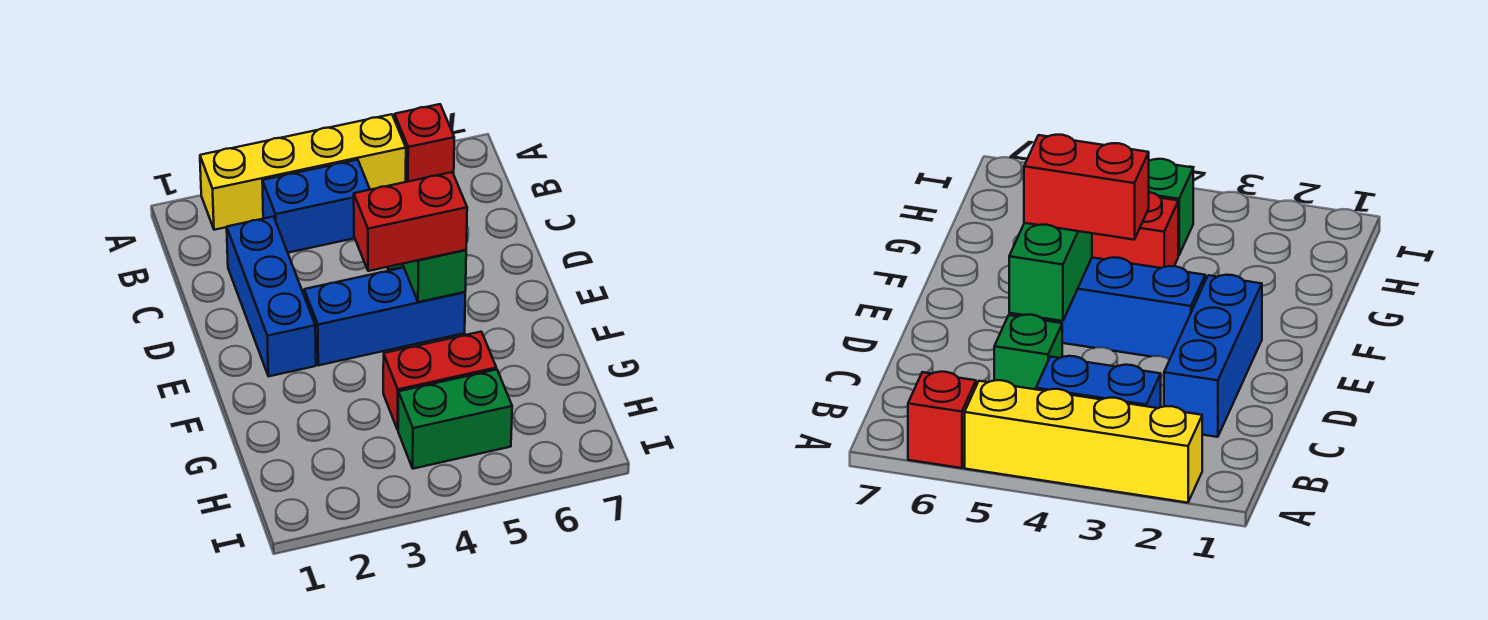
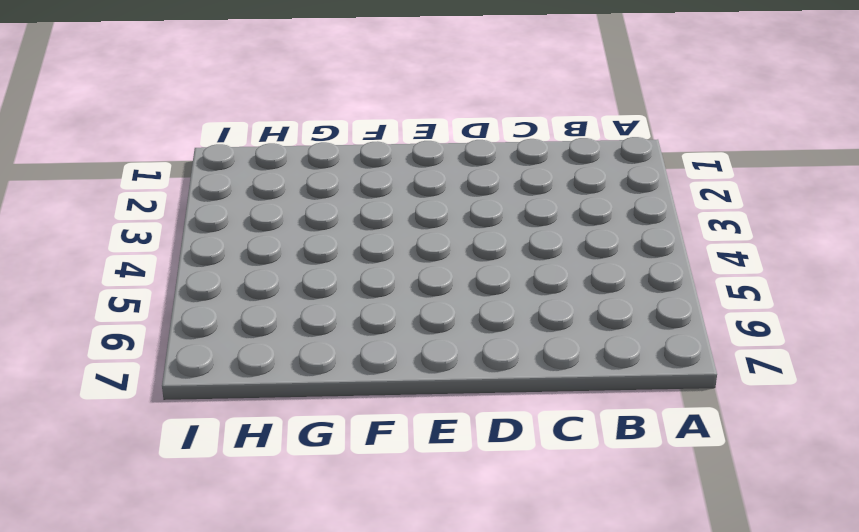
none -> yellow brick A2:A5 level 1
none -> red brick A6 level 1

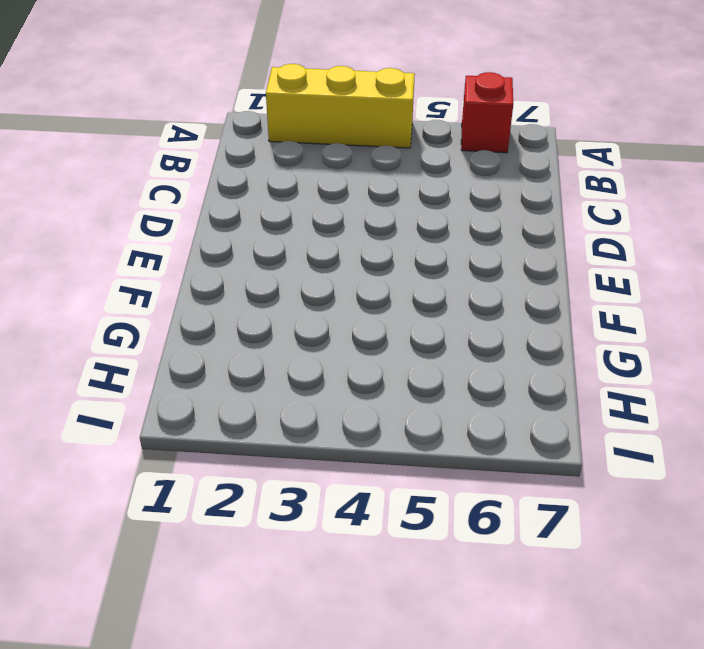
yellow brick A2:A4 level 1 -> yellow brick A2:A5 level 1
none -> blue brick B3:B4 level 1
none -> blue brick C2:E2 level 1

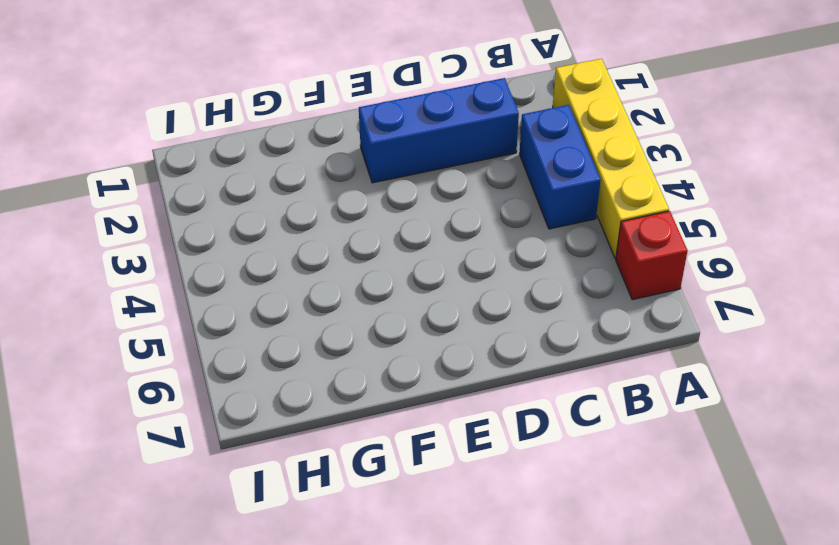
none -> green brick C5 level 1
none -> blue brick E3:E5 level 1

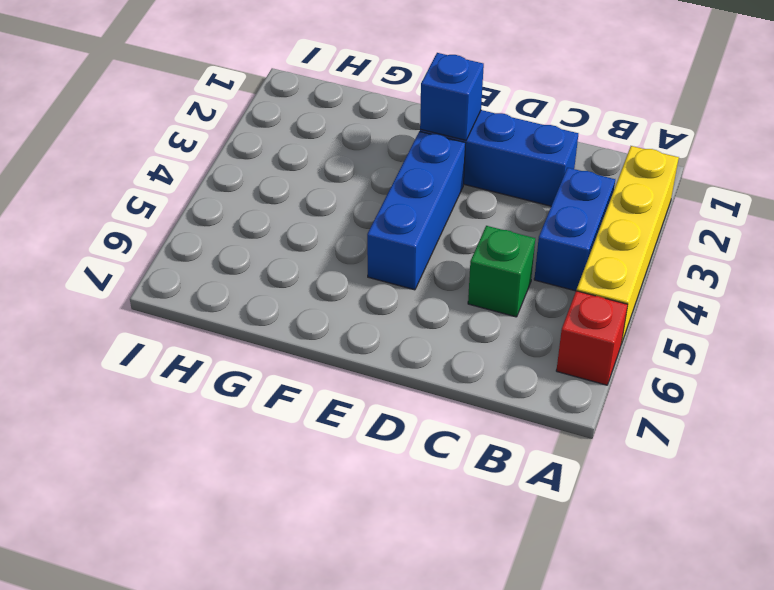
blue brick E2 level 2 -> none
none -> red brick G4:G5 level 1
none -> green brick H4:H5 level 1

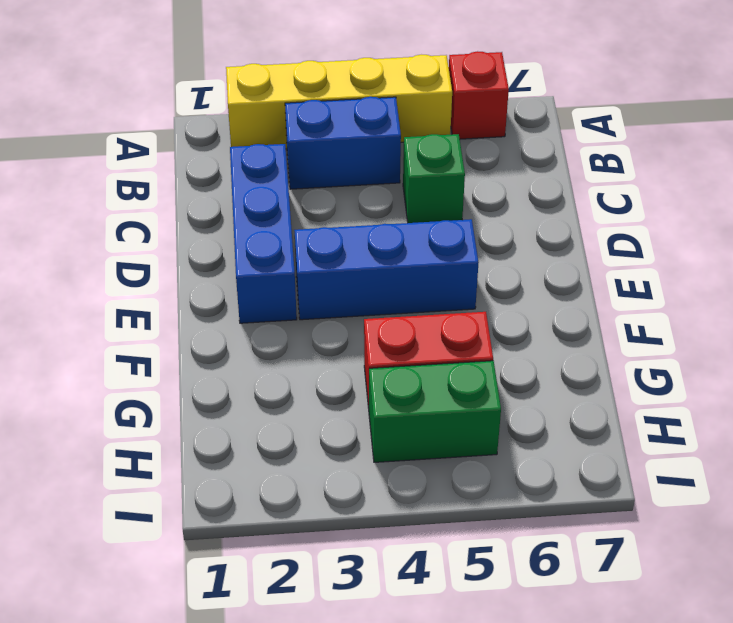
none -> green brick D5:E5 level 2
none -> red brick E4:E5 level 3

